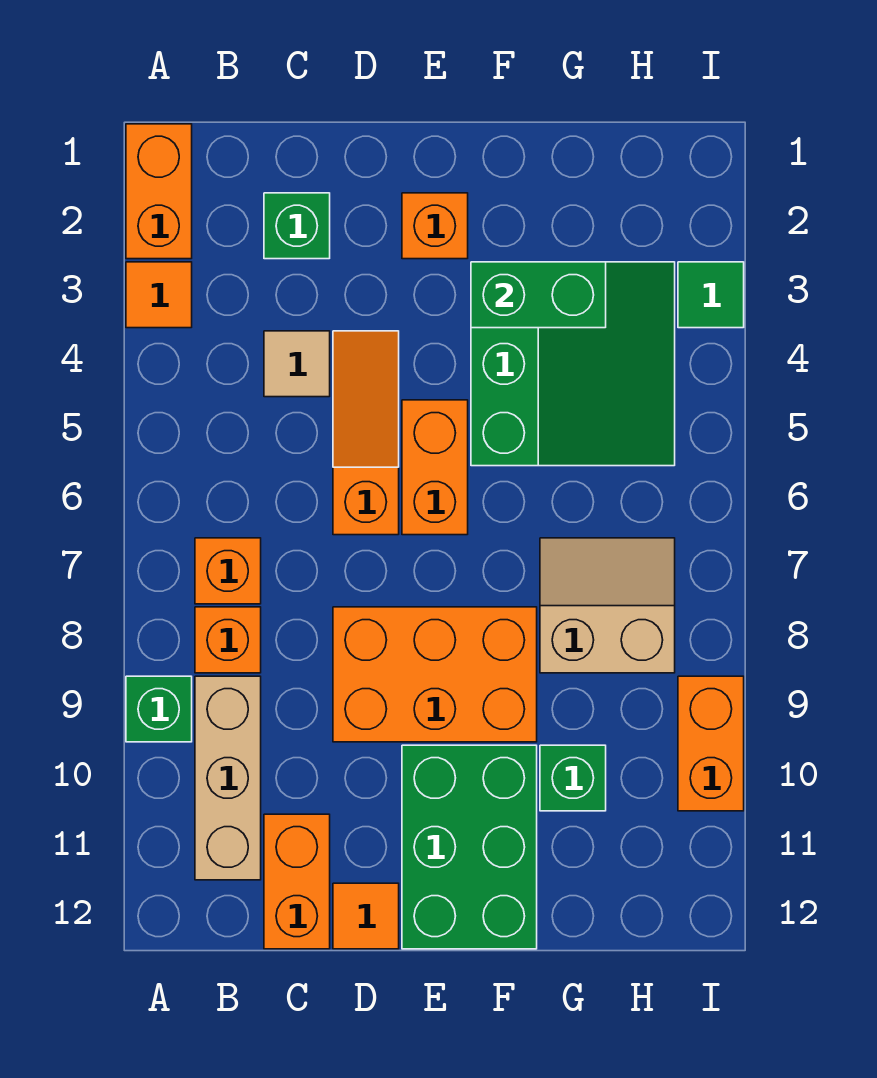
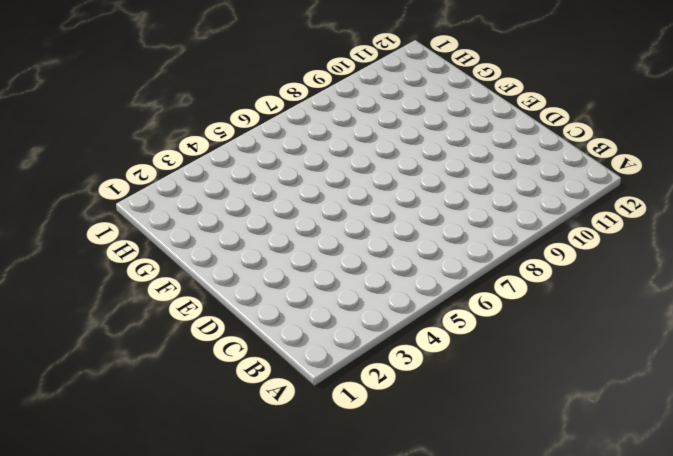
none -> orange brick A1:A2 level 1
none -> orange tile A3 level 1
none -> green brick A9 level 1

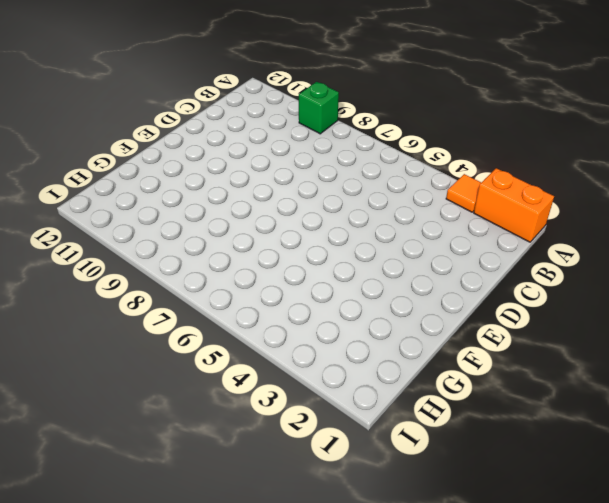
none -> orange brick B7 level 1
none -> orange brick B8 level 1
none -> tan brick B9:B11 level 1

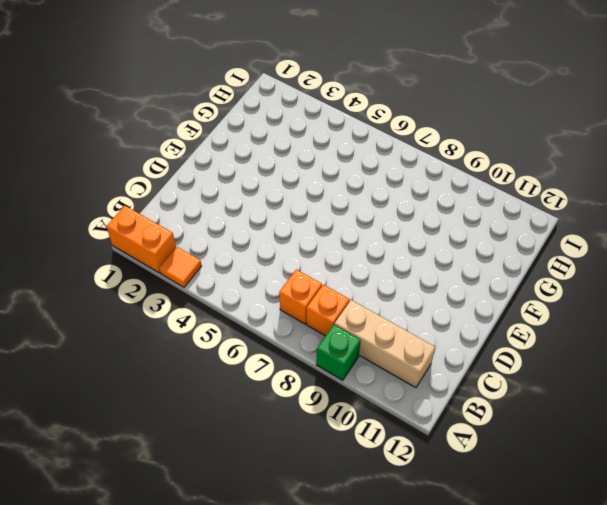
none -> green brick C2 level 1
none -> tan tile C4 level 1
none -> orange brick C11:C12 level 1

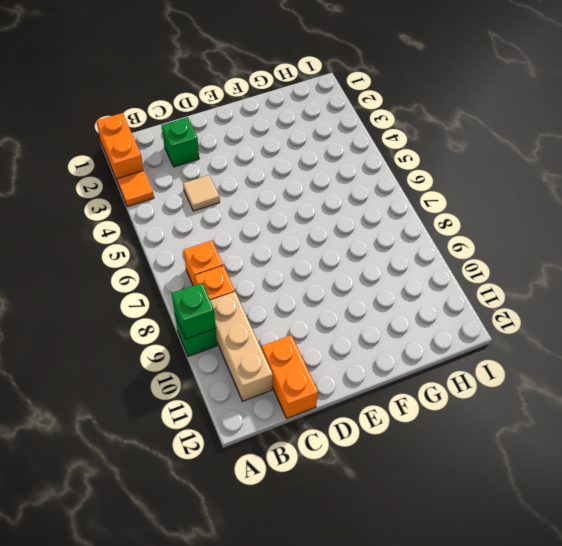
green brick A9 level 2 -> green brick G10 level 1
none -> orange slope D4:D6 level 1 top 6
none -> orange brick D8:F9 level 1
none -> orange tile D12 level 1

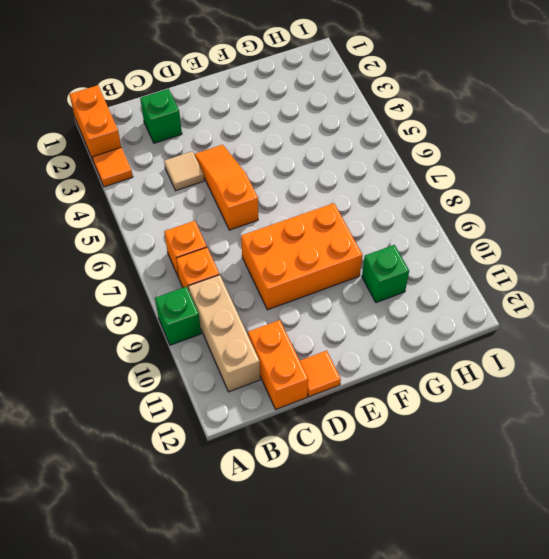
none -> orange brick E2 level 1
none -> orange brick E5:E6 level 1
none -> green brick E10:F12 level 1

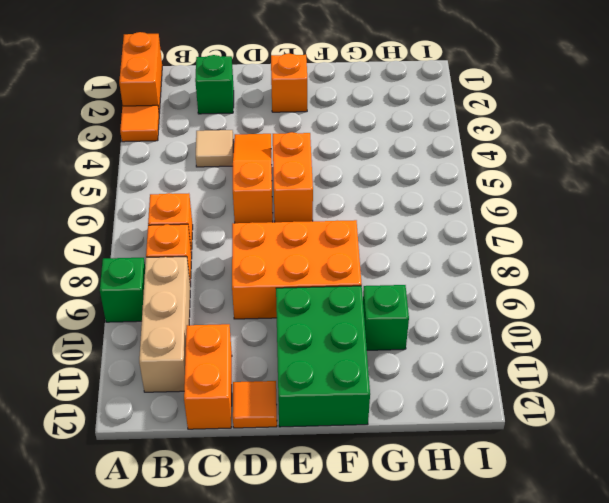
none -> green slope F3:H5 level 1 top F
none -> tan slope G7:H8 level 1 top 8
none -> green tile I3 level 1

